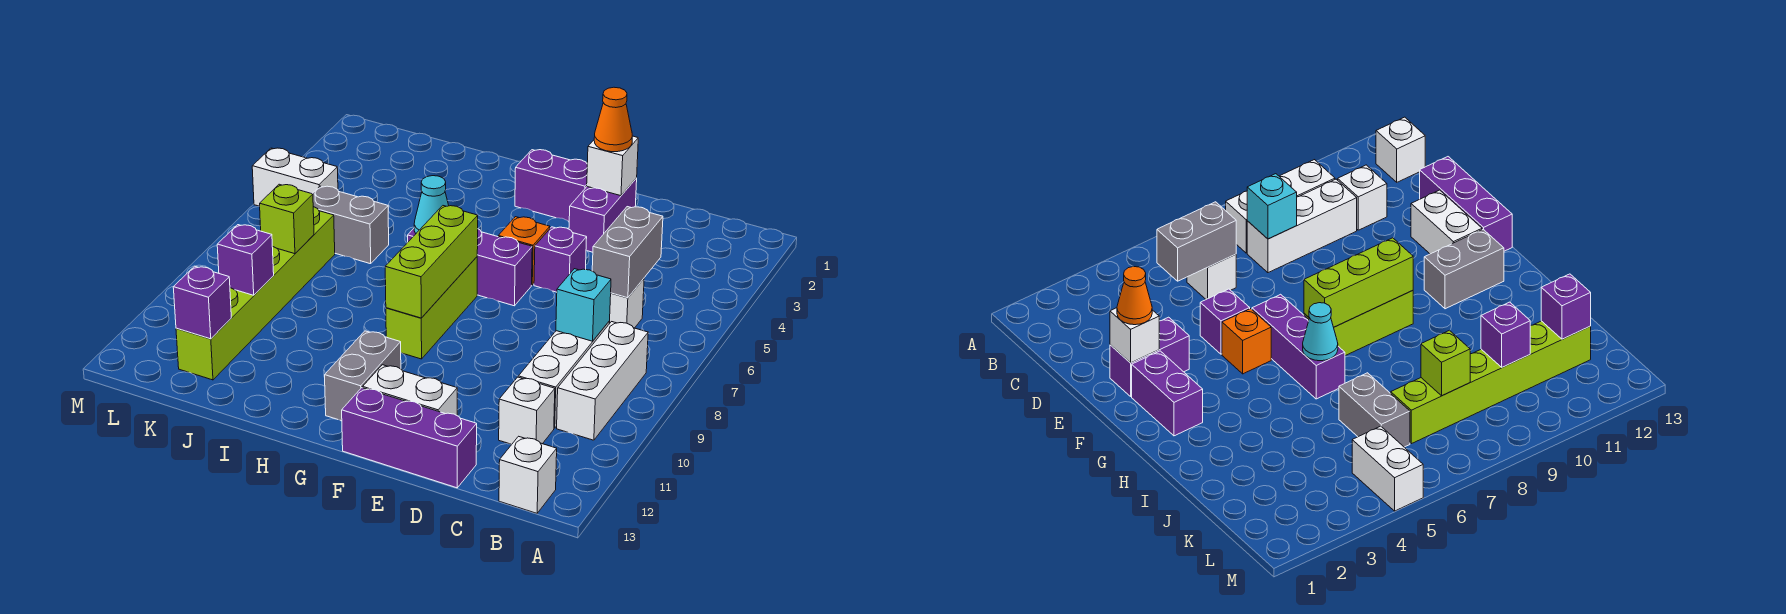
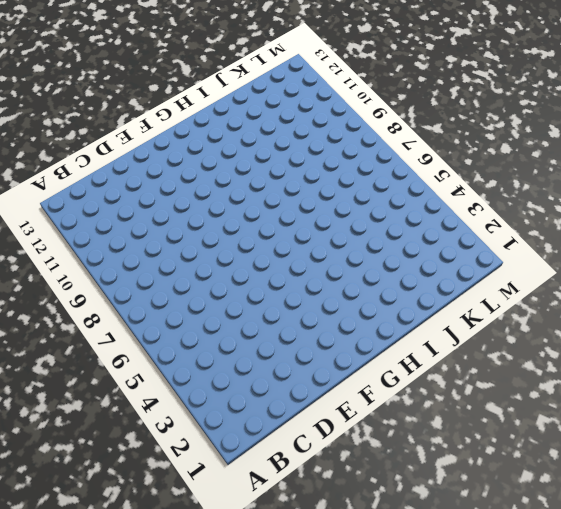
none -> white brick B8:B10 level 1
none -> white brick B13 level 1
none -> white brick C6 level 1

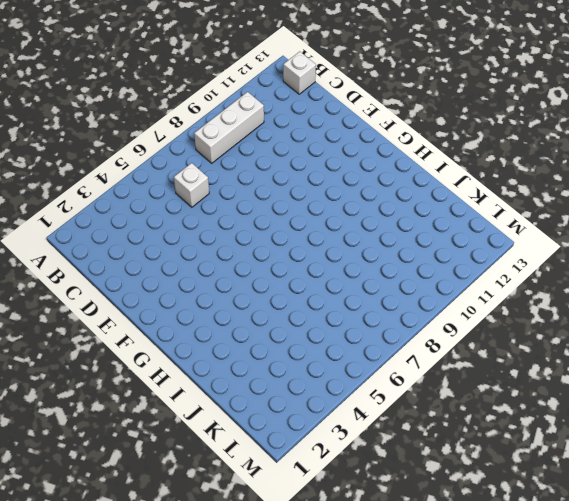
none -> white brick C8:C10 level 1
none -> white brick C11 level 1
none -> purple brick D13:F13 level 1

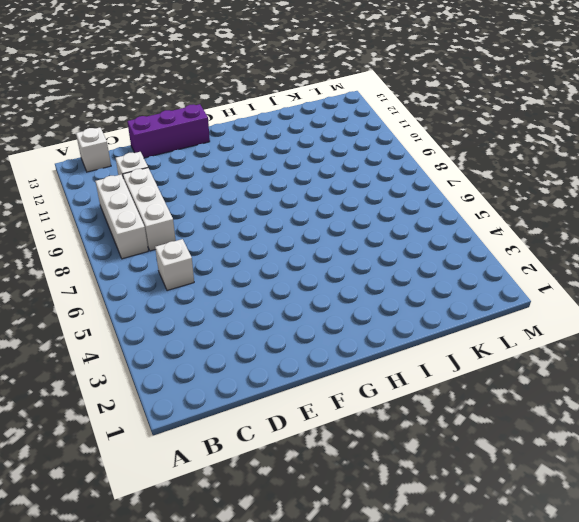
none -> purple brick E2:E3 level 1
none -> purple brick E5 level 1
none -> white brick E12:F12 level 1

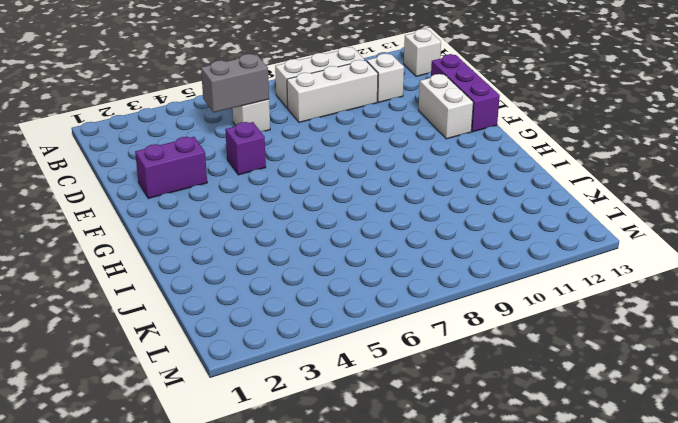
none -> purple brick F2:G2 level 1
none -> orange brick F5 level 1
none -> purple brick F6:H6 level 1

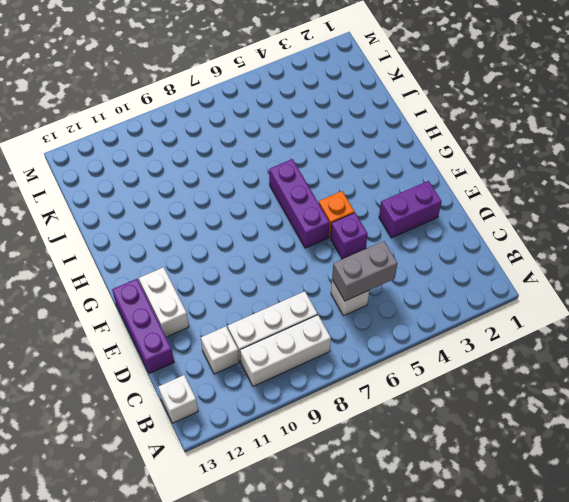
none -> purple brick F2:G2 level 1
none -> lime brick G7:G9 level 1
none -> grey brick G11:G12 level 1

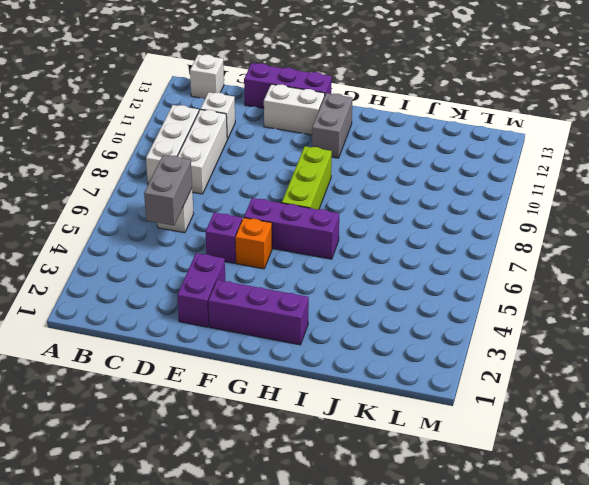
purple brick F2:H2 level 1 -> purple brick F2:G2 level 1
none -> grey brick J6:K6 level 1
none -> lime brick K7:K12 level 1
none -> white brick L5:M5 level 1

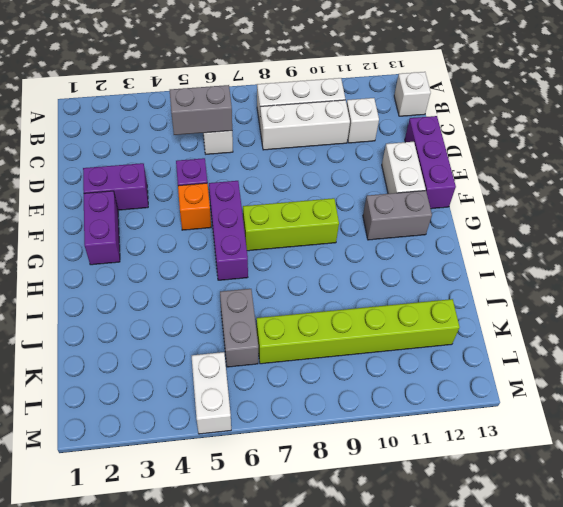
none -> cyan brick C8 level 2
none -> white brick E2 level 2
none -> lime brick G7:G9 level 2

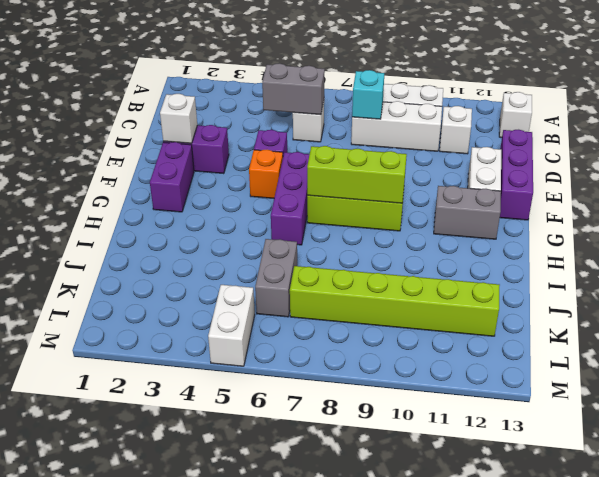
none -> cyan cone H6 level 2
none -> lime brick K8 level 2
none -> purple brick K10 level 2

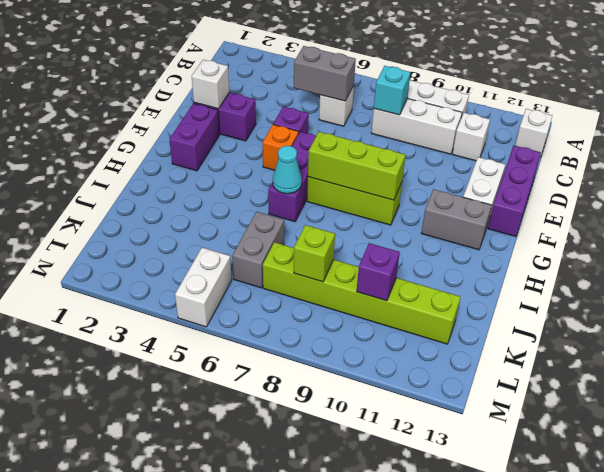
none -> purple brick K12 level 2
none -> orange cone E2 level 3

